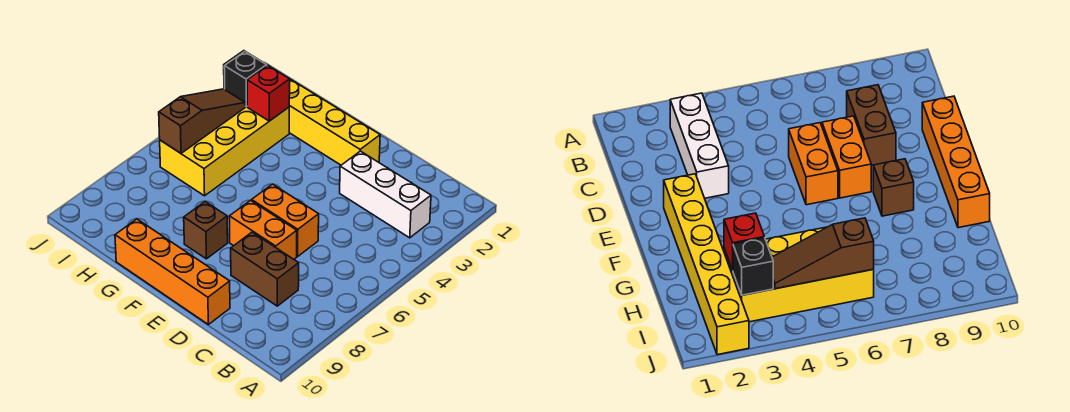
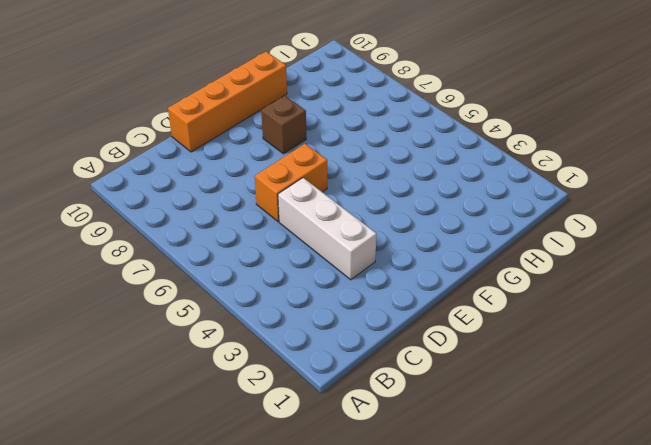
white brick D3:D5 level 1 -> white brick B3:D3 level 1
none -> brown brick C8:D8 level 1
none -> orange brick D7:E7 level 1

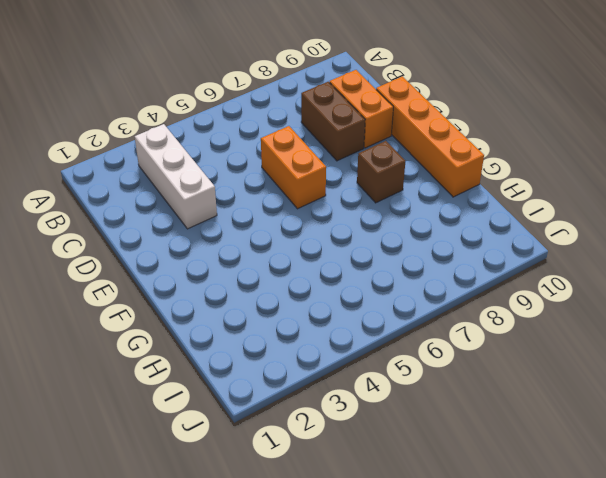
orange brick C9:D9 level 1 -> orange brick D7:E7 level 1
none -> yellow brick E2:J2 level 1
none -> yellow brick H3:I6 level 1

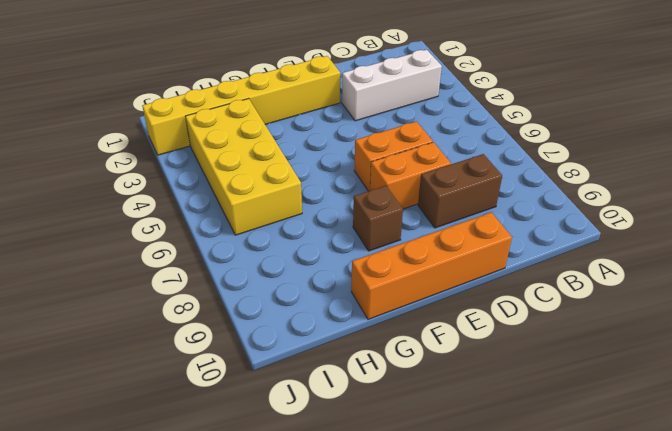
none -> red brick H3 level 2
none -> black brick I3 level 2

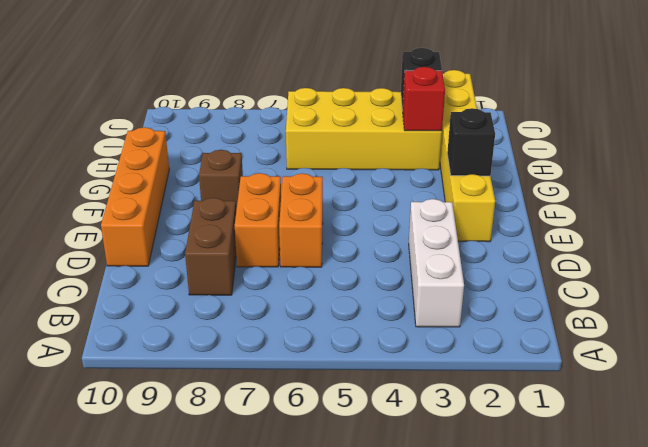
black brick F2 level 2 -> none
none -> brown slope I4:I6 level 2 top 6

